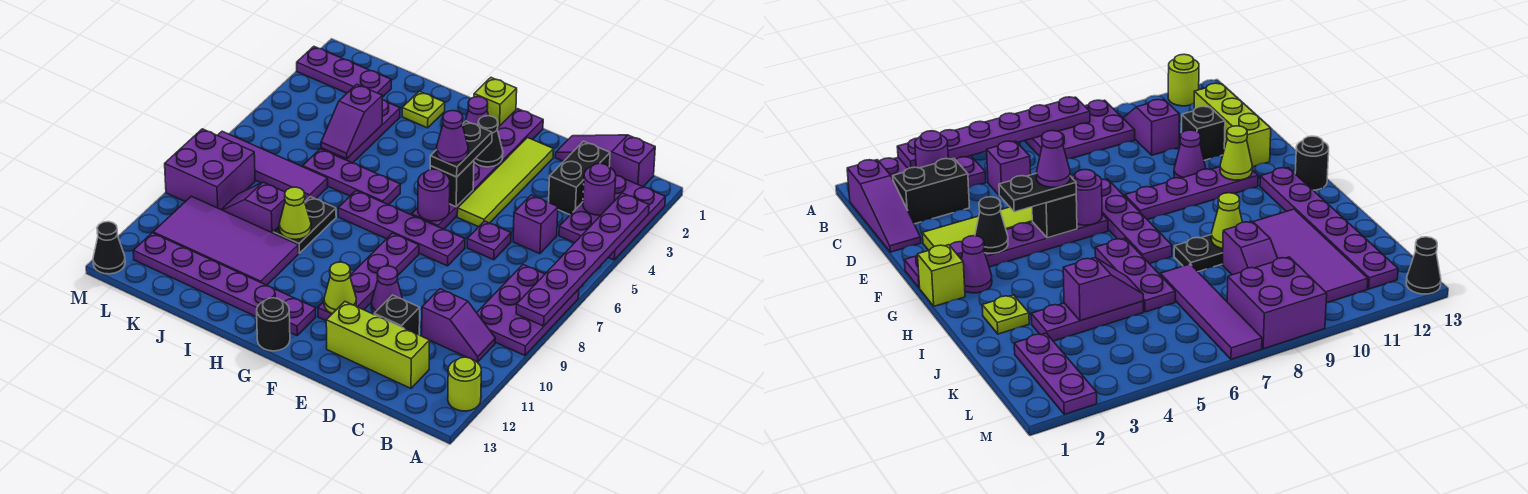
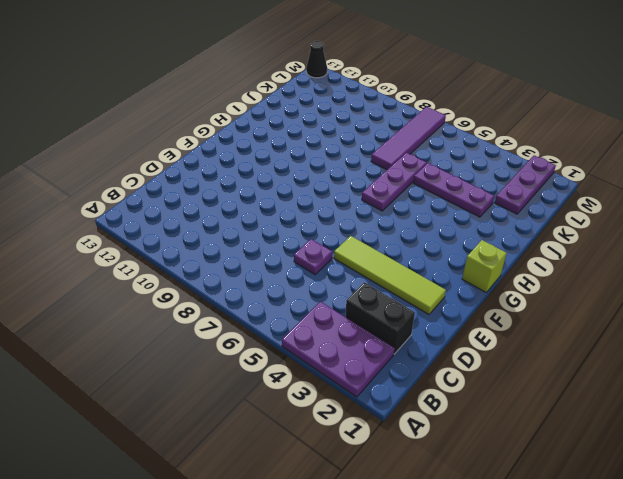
none -> purple plate A7:B9 level 1
none -> lime round brick A12 level 1
none -> purple slope B1:D1 level 1 top B
none -> purple slope B10:C10 level 1 top C

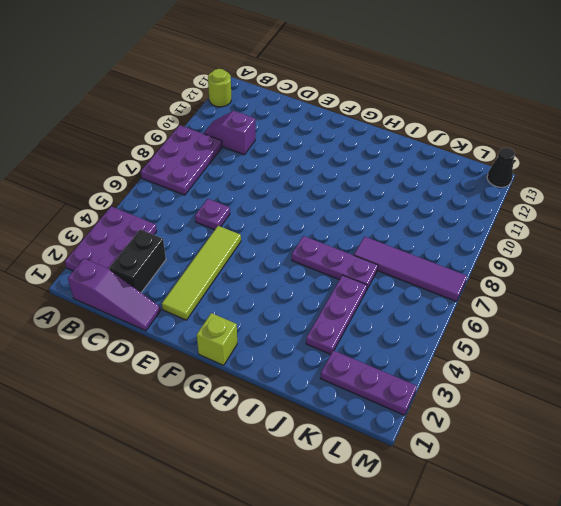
none -> purple brick C5 level 1
none -> lime brick C12:E12 level 1
none -> black brick D11 level 1
none -> purple plate E7:H7 level 1

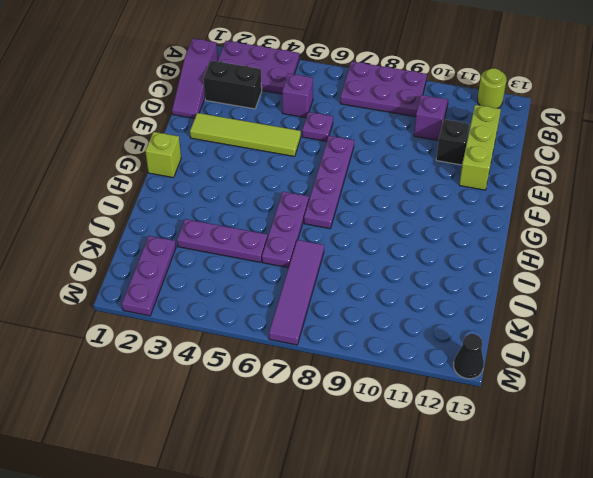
none -> purple cone E10 level 1
none -> purple plate F1:F6 level 1
none -> purple plate F8:F11 level 1
none -> purple cone G2 level 1

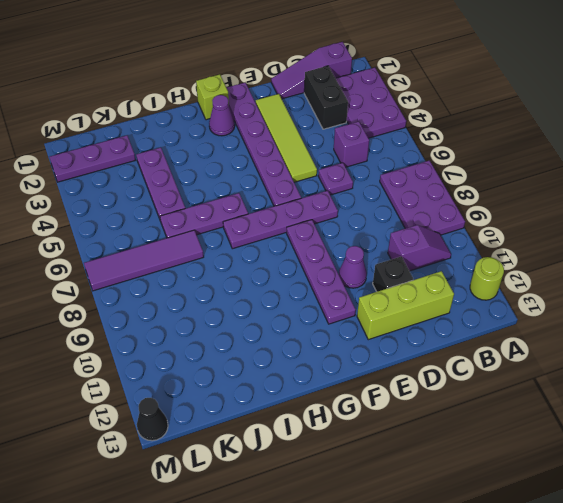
none -> purple plate G12:L12 level 1
none -> black round brick G13 level 1
none -> lime plate I2 level 1
none -> black plate I8:I9 level 1

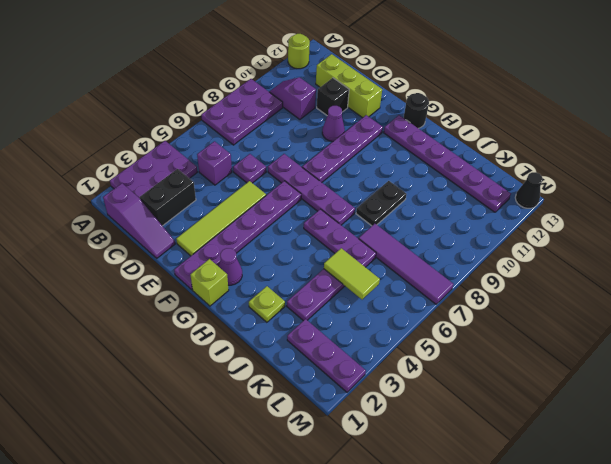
lime tile J5:K5 level 2 -> purple slope J4:J5 level 2 top 4
none -> purple tile I10:L11 level 1
none -> purple slope J9:K9 level 1 top J
none -> purple brick L8:M9 level 1
none -> purple plate A3:A8 level 2

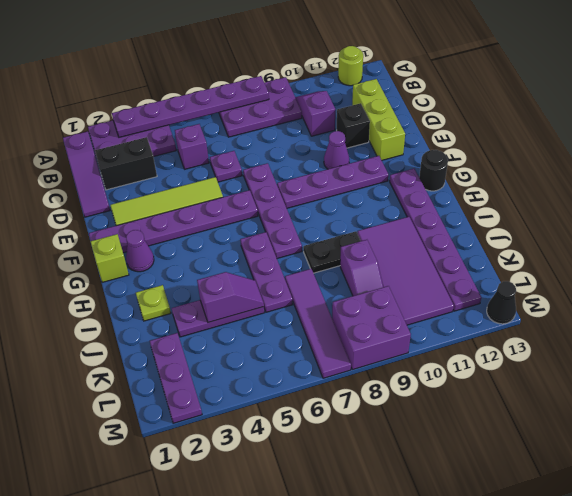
none -> purple round brick B3 level 2
none -> black cone F3 level 2
none -> black brick F5 level 2
none -> purple round brick F6 level 2

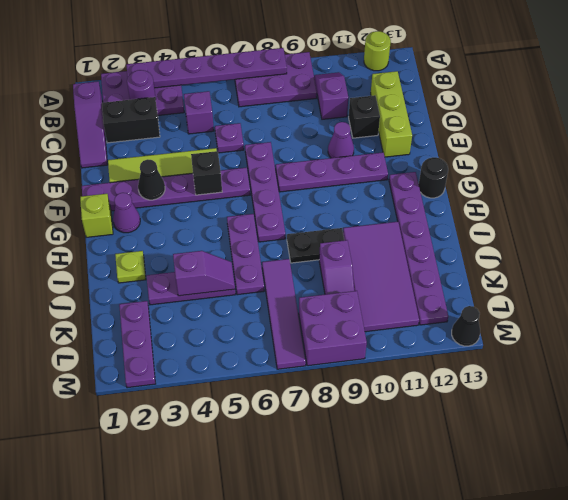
none -> purple round brick F6 level 2
none -> lime cone F11 level 2
none -> lime cone I9 level 2
none -> black plate F4:F5 level 3

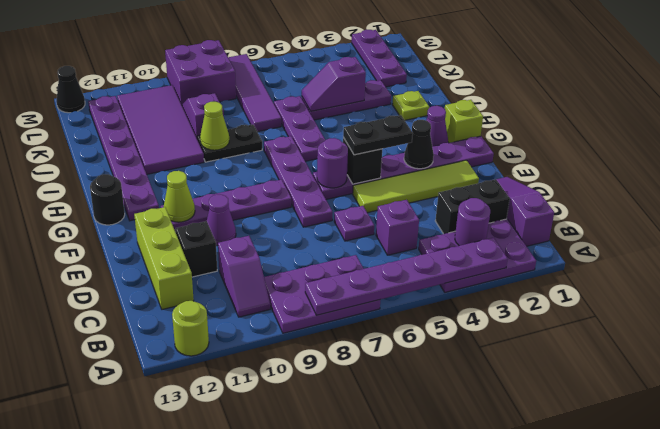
none -> purple cone F5 level 4

